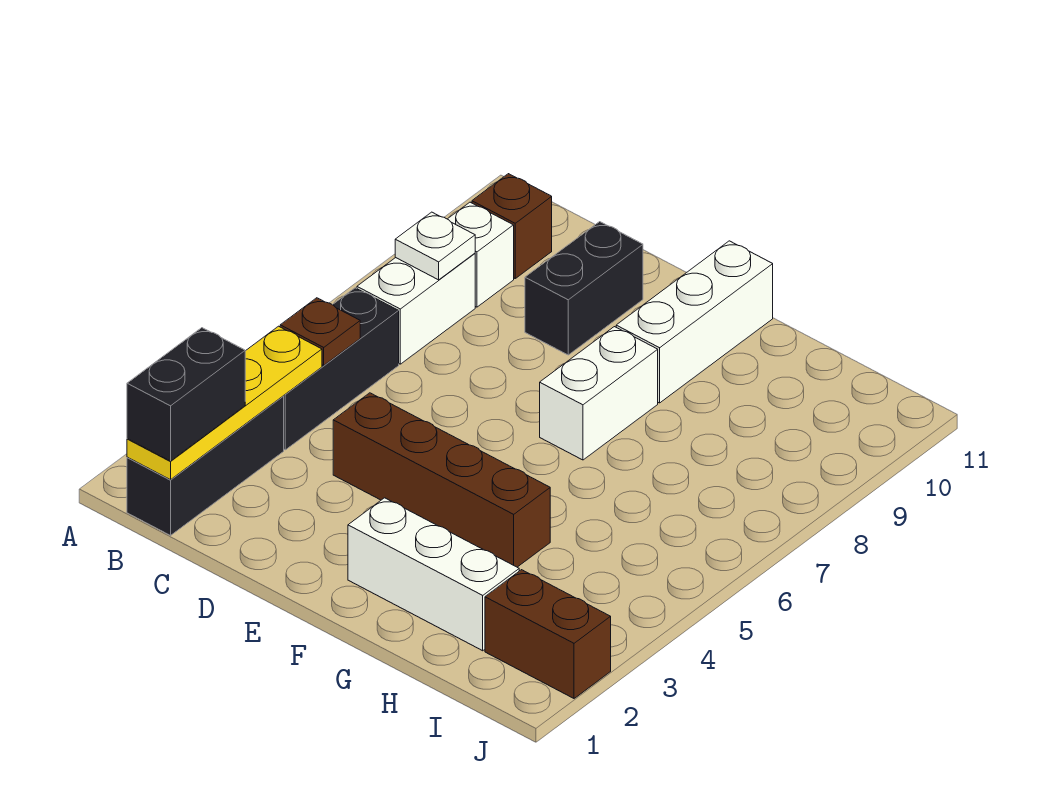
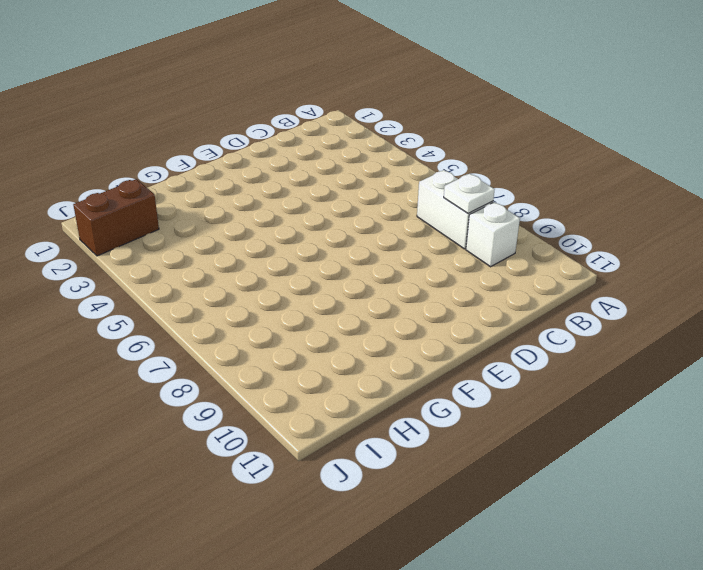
none -> black brick B1:B3 level 1
none -> black brick B4:B6 level 1
none -> brown brick B10 level 1

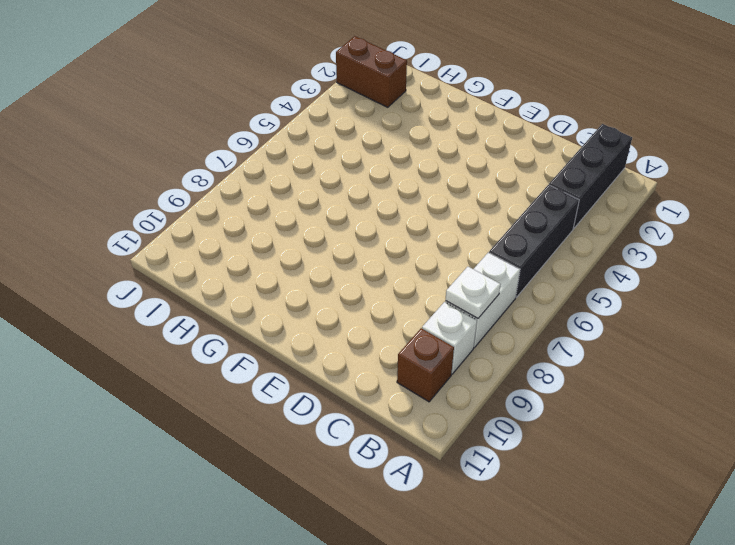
none -> brown brick D4:G4 level 1
none -> black brick D9:D10 level 1
none -> white brick F2:H2 level 1

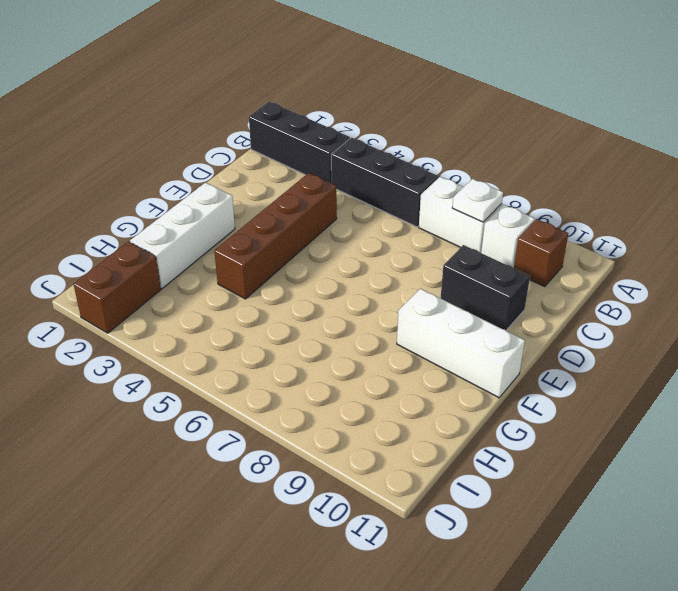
none -> white brick F7:F8 level 1
none -> yellow plate B1:B4 level 2
none -> brown plate B5 level 2

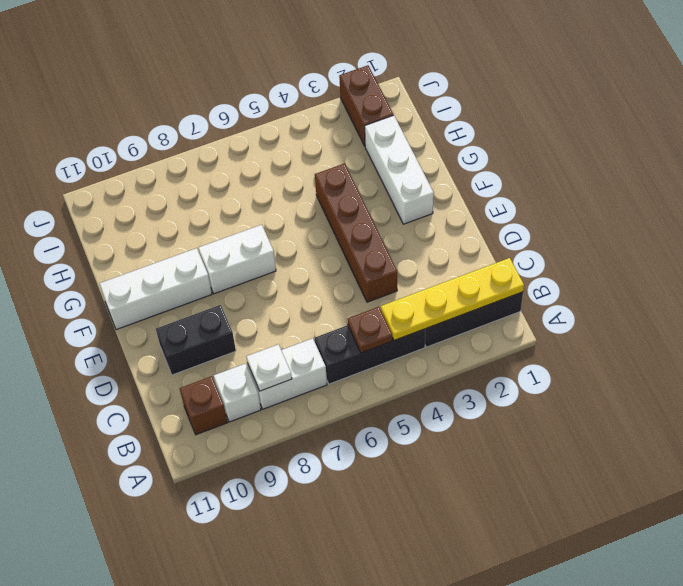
none -> black brick B1:B2 level 3

